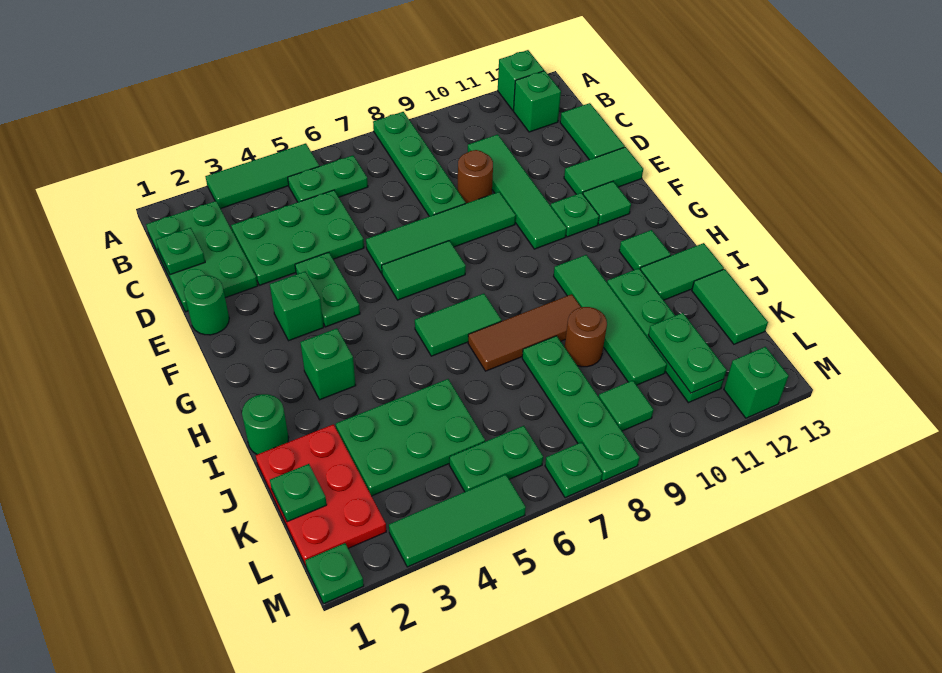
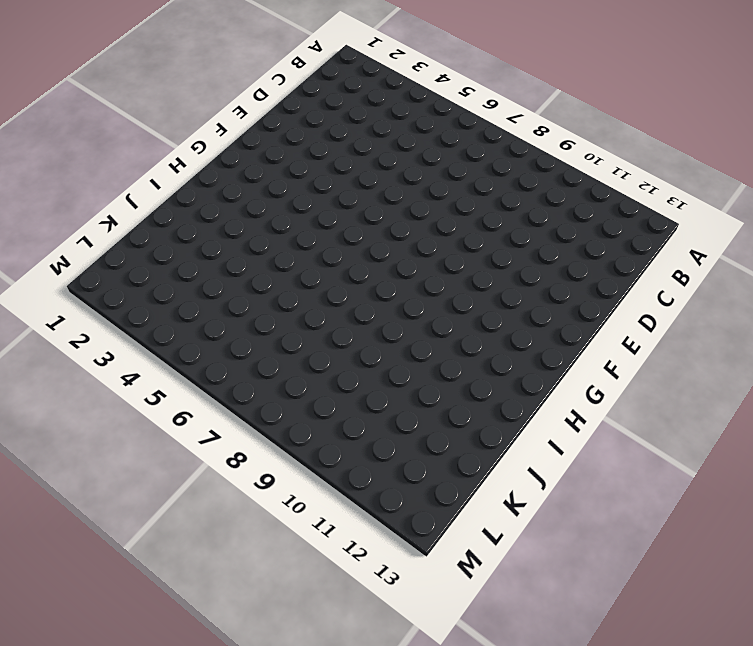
none -> green tile A3:A5 level 1
none -> green plate A8:D8 level 1
none -> green brick A12 level 1
none -> green plate B1:D2 level 1

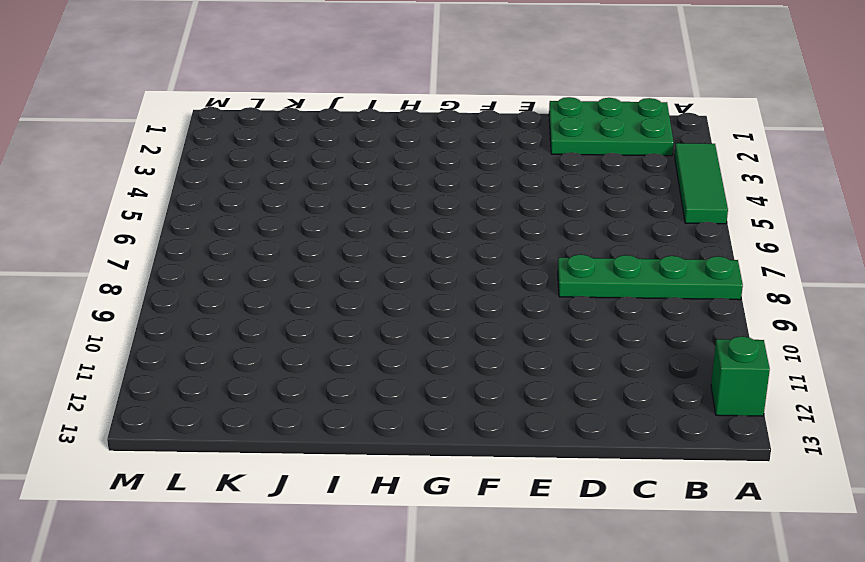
none -> green plate B5:B6 level 1
none -> green brick B12 level 1
none -> green plate C3:D5 level 1
none -> green tile C10:F10 level 1

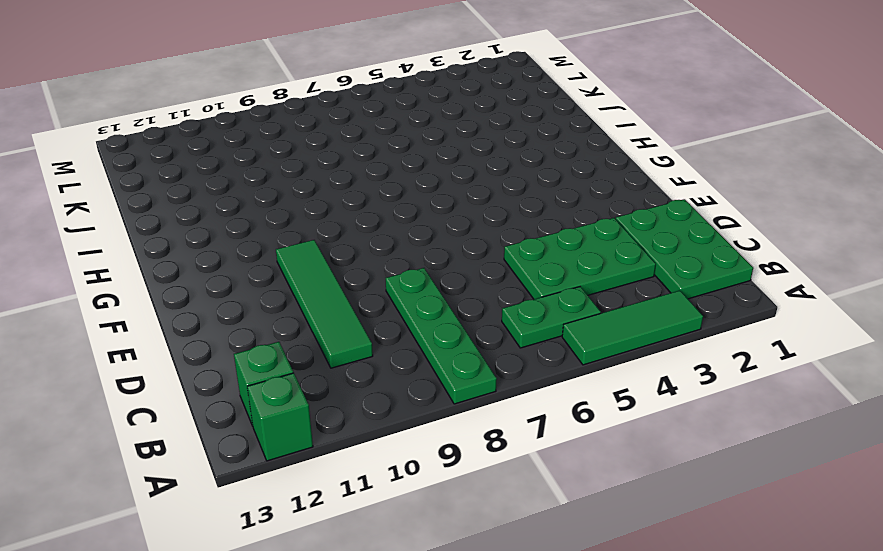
none -> green tile C13:D13 level 1
none -> brown round brick D9 level 1
none -> green round brick E1 level 1
none -> green plate E4:F4 level 1

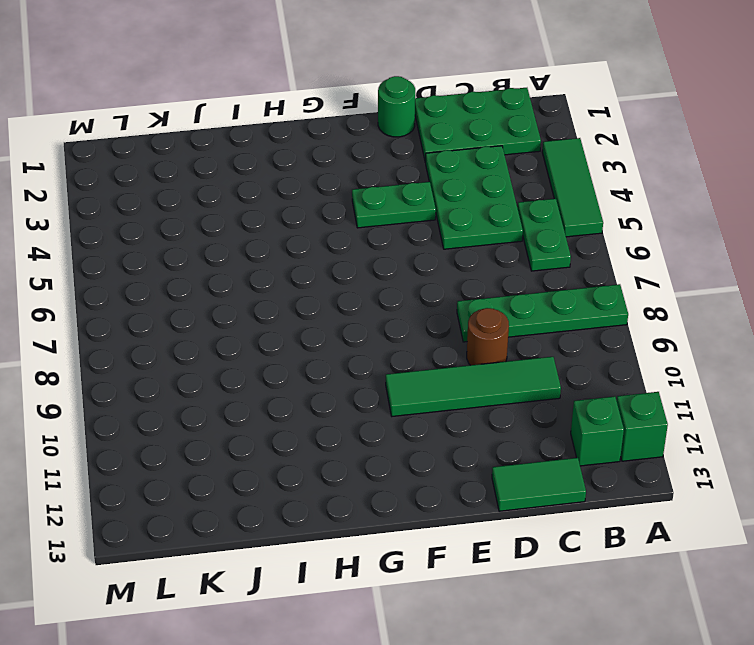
none -> green tile E6:E9 level 1
none -> green tile E12:E13 level 1
none -> green brick F3 level 1
none -> green tile F6:F7 level 1

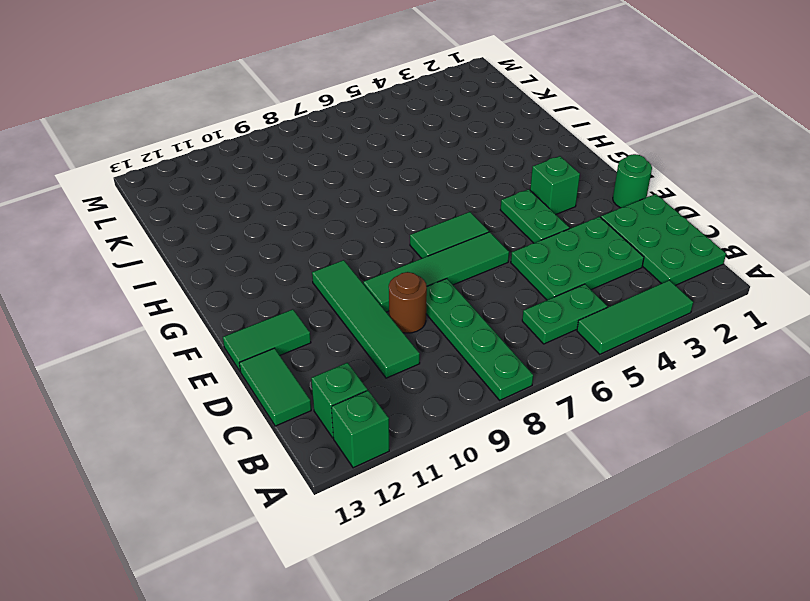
none -> green plate F11 level 1
none -> green tile F12 level 1
none -> green brick H3 level 1
none -> green tile H6:H7 level 1

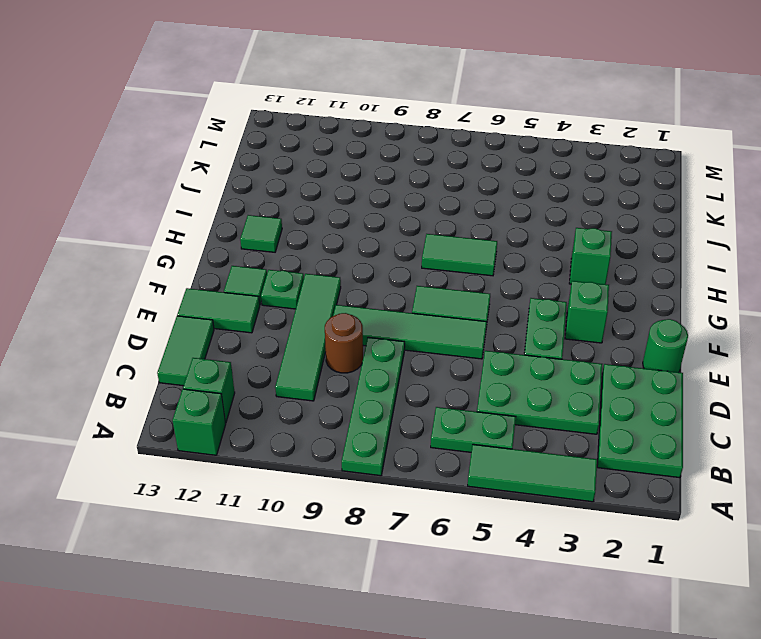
none -> green tile H10:K10 level 1
none -> green round brick I1 level 1
none -> brown tile I7:I9 level 1
none -> green plate I11:L11 level 1

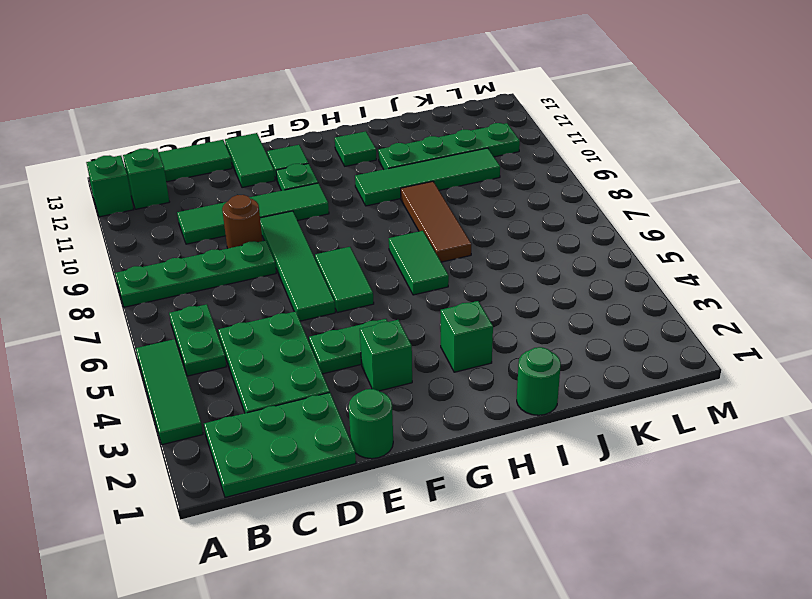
none -> green tile I12:I13 level 1
none -> red plate J1:L2 level 1
none -> green plate J3:K5 level 1
none -> green plate J8:M8 level 1

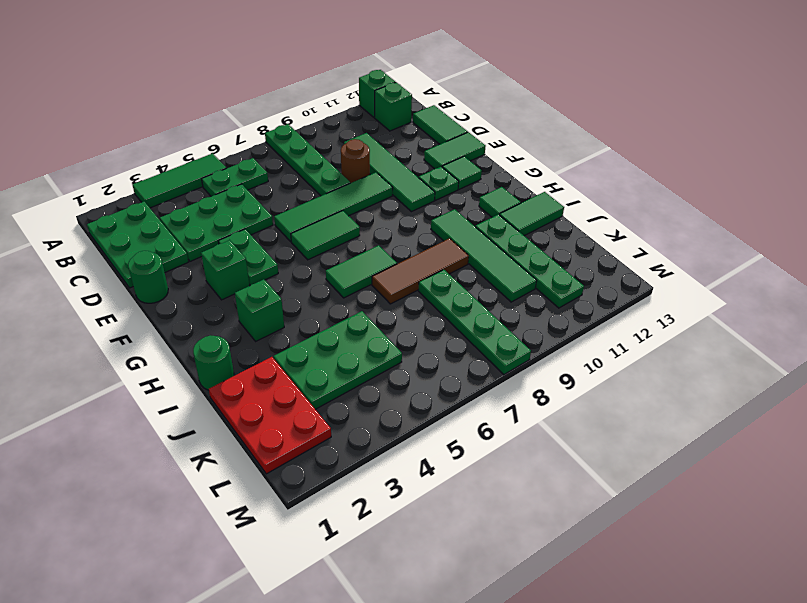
none -> brown round brick J9 level 1
none -> green tile J13:K13 level 1
none -> green plate L5:L6 level 1
none -> green tile L9 level 1

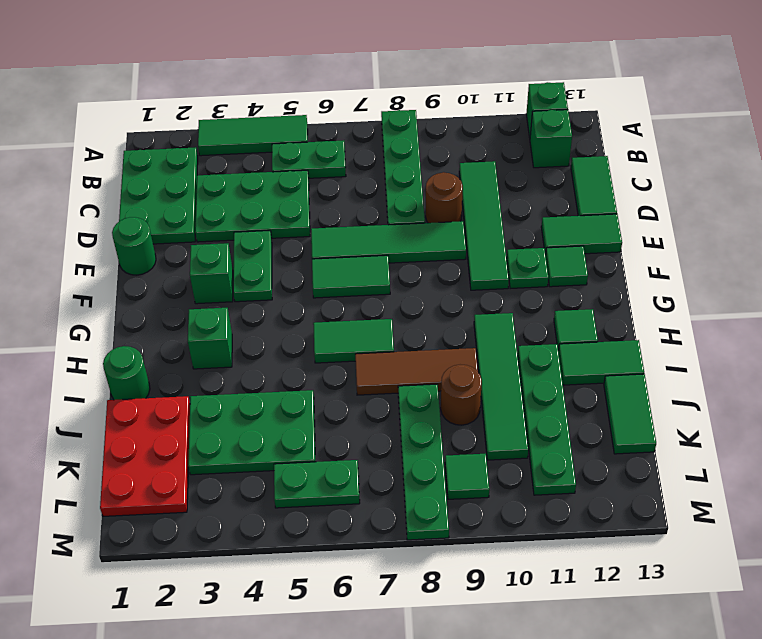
none -> green plate M1 level 1
none -> green tile M3:M5 level 1
none -> green plate M7 level 1
none -> green brick M12 level 1

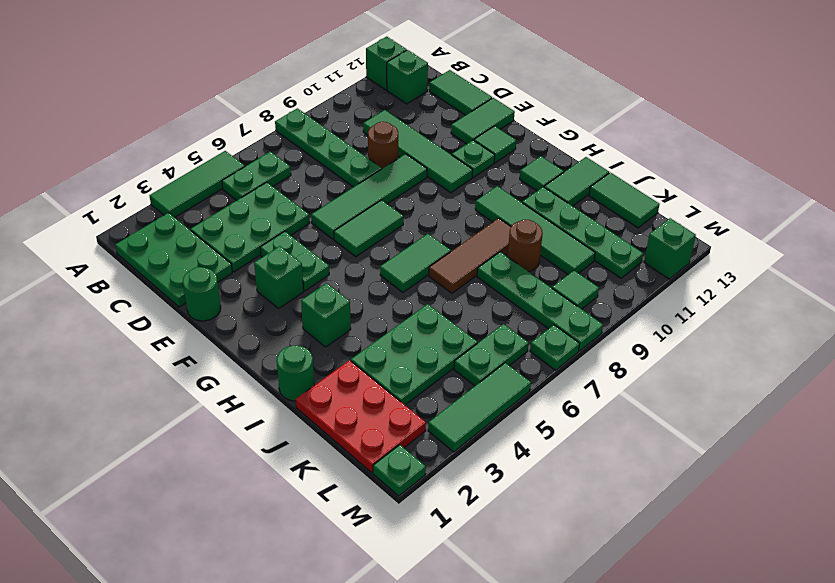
none -> green plate C1 level 2
none -> green plate K1 level 2
none -> green plate K11:L11 level 2

